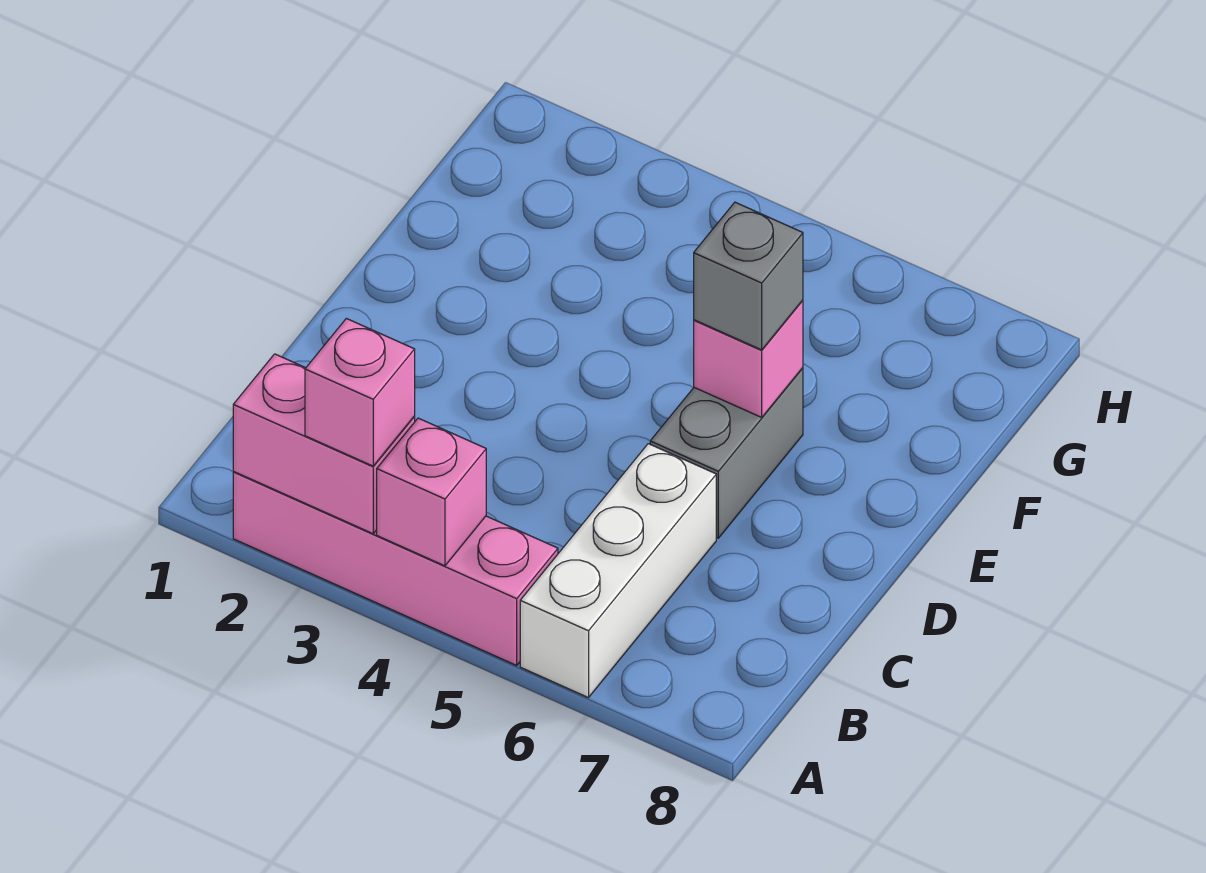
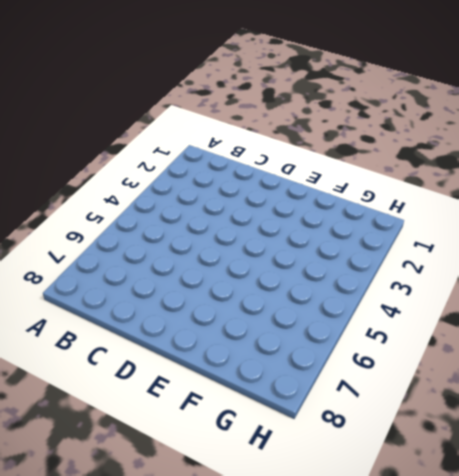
none -> pink brick A2:A5 level 1
none -> white brick A6:C6 level 1

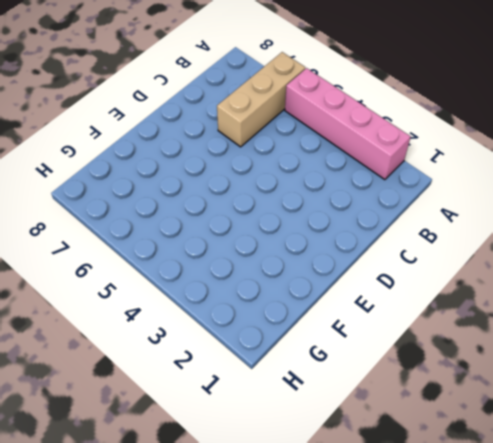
tan brick A6:C6 level 1 -> white brick A6:C6 level 1
none -> grey brick D6:E6 level 1
none -> pink brick A2:A3 level 2

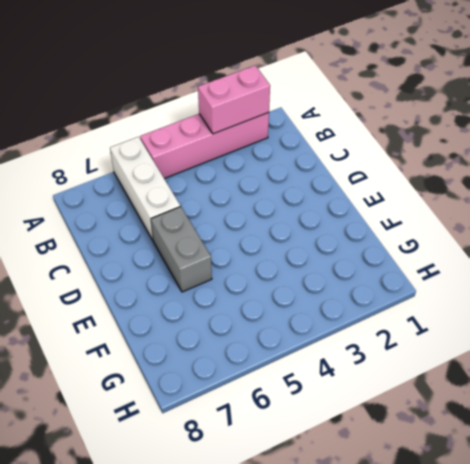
none -> pink brick A4 level 2
none -> pink brick E6 level 2

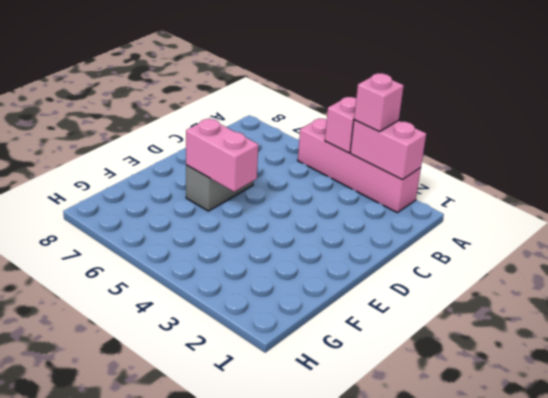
pink brick E5:E6 level 2 -> pink brick E6 level 2
none -> white brick A6:C6 level 1
none -> grey brick E6 level 3

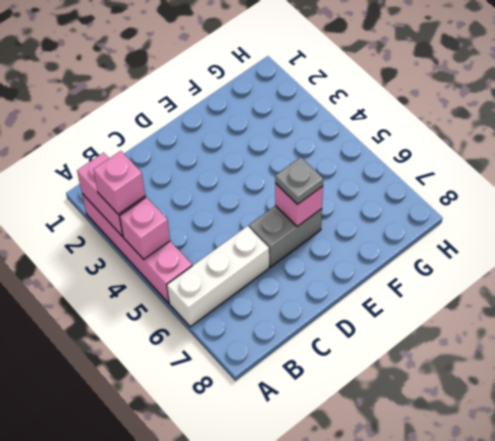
grey plate E6 level 3 -> grey brick E6 level 3

